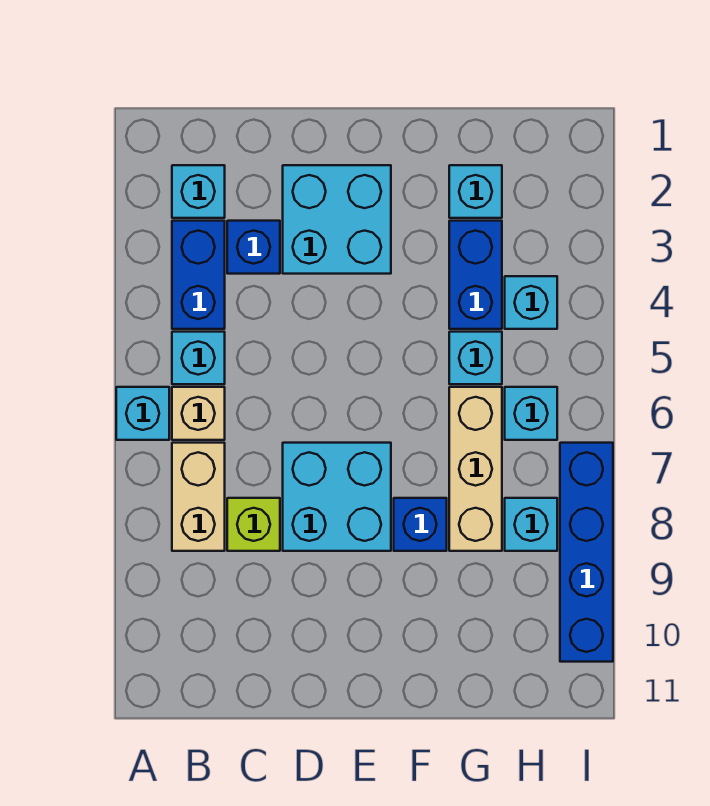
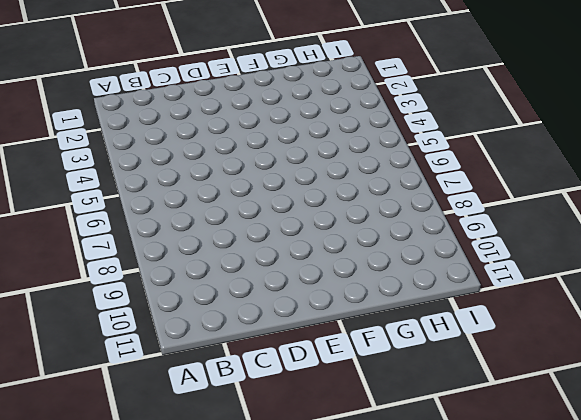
none -> cyan brick A6 level 1
none -> cyan brick B2 level 1
none -> blue brick B3:B4 level 1

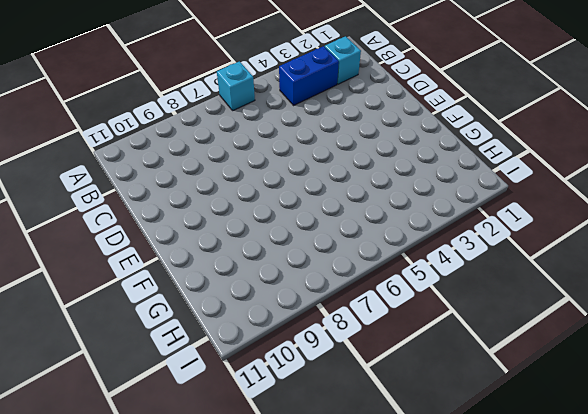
none -> cyan brick B5 level 1
none -> tan brick B6 level 1
none -> tan brick B7:B8 level 1

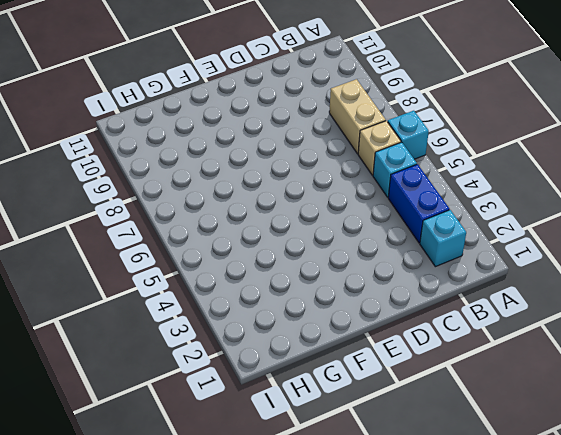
none -> blue brick C3 level 1
none -> lime brick C8 level 1
none -> cyan brick D2:E3 level 1

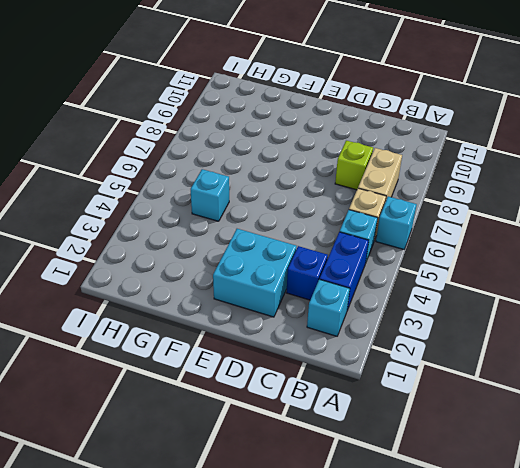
none -> cyan brick D7:E8 level 1
none -> blue brick F8 level 1
none -> cyan brick G2 level 1

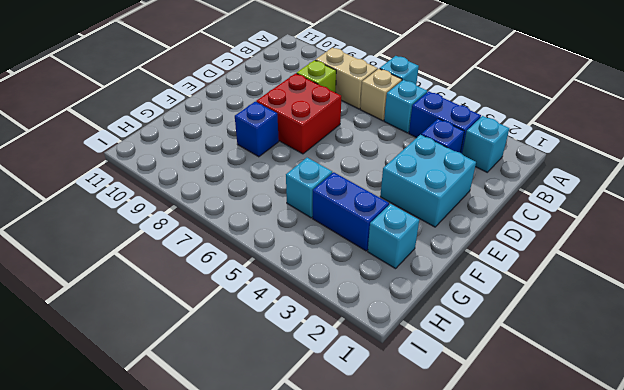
red brick D7:E8 level 1 -> cyan brick D7:E8 level 1
none -> tan brick G6:G8 level 1
none -> cyan brick H4 level 1
none -> cyan brick H6 level 1

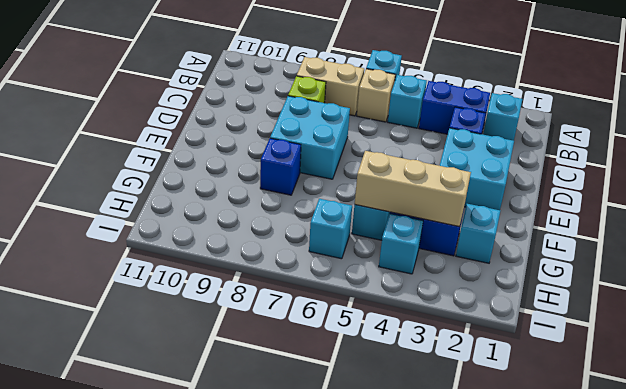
tan brick G3:G5 level 2 -> tan brick G6:G8 level 1
none -> cyan brick H8 level 1
none -> blue brick I7:I10 level 1

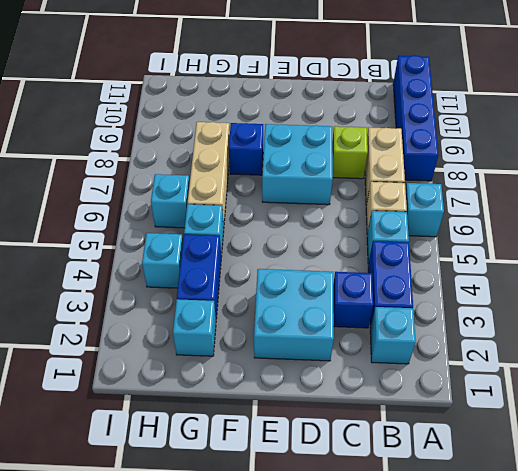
blue brick A8:A11 level 1 -> blue brick I7:I10 level 1
none -> cyan brick H8 level 1

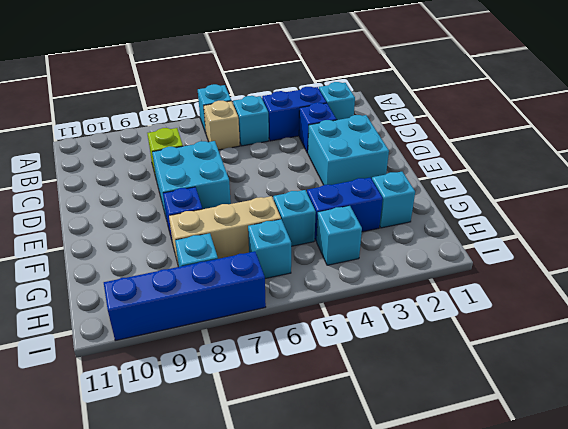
none -> tan brick B7:B8 level 1

